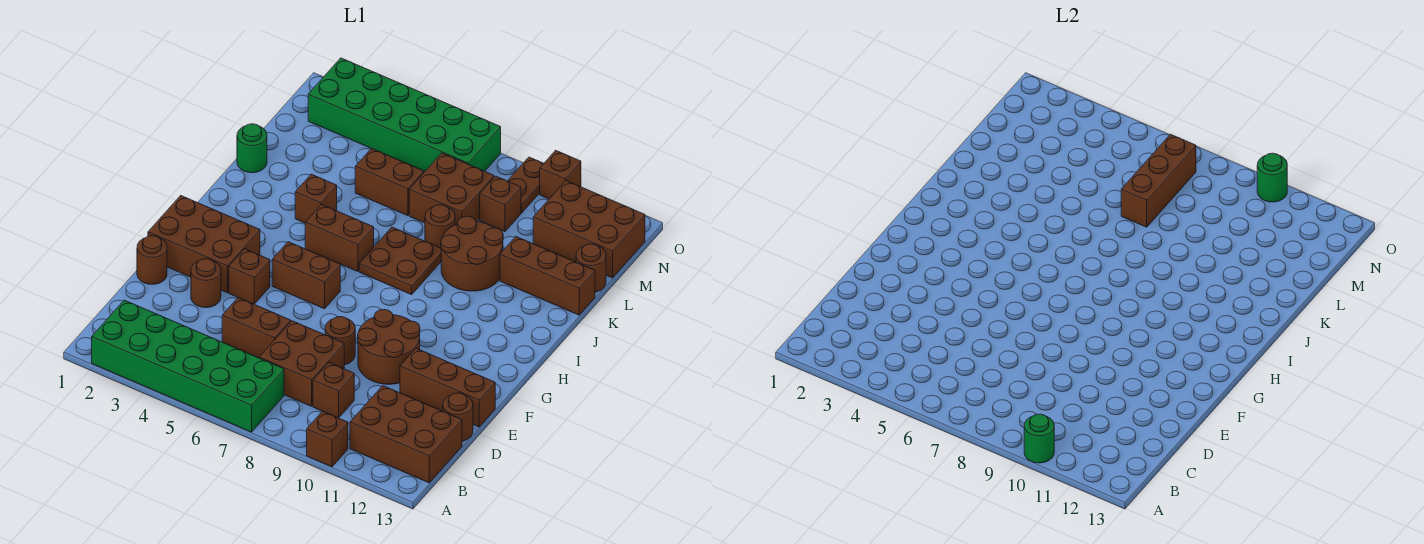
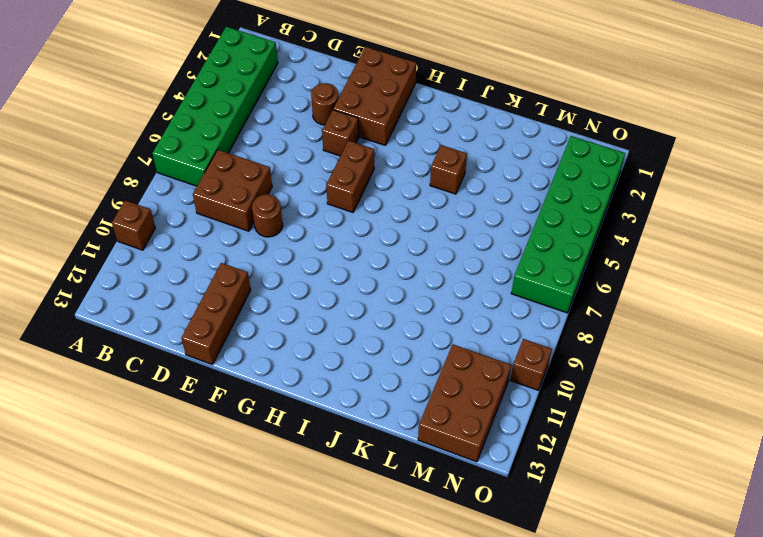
none -> brown brick B11:C13 level 1
none -> brown brick C9 level 1
none -> brown brick D5:D6 level 1
none -> brown round brick D13 level 1

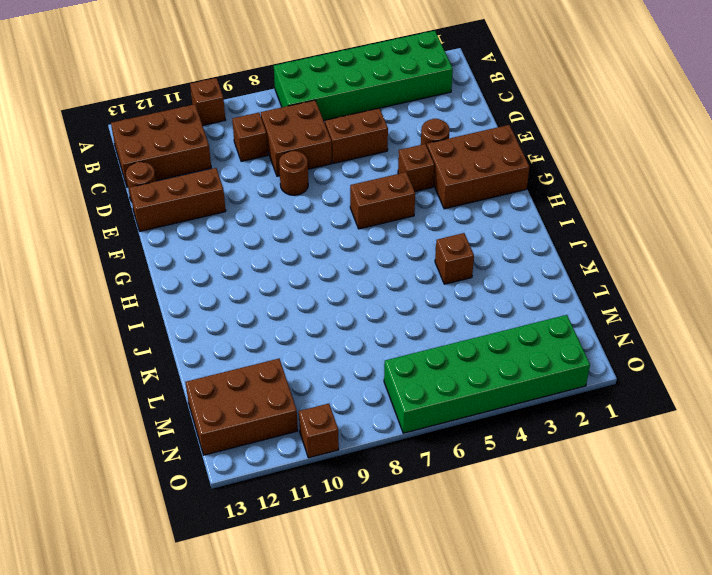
none -> brown round brick E1 level 1
none -> brown round brick E9:F10 level 1
none -> brown brick I5:I6 level 1
none -> brown plate I7:J8 level 1

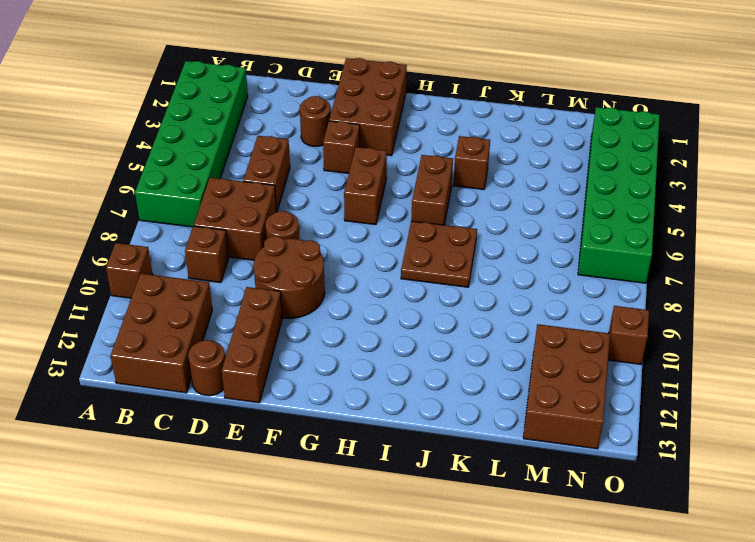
none -> brown round brick E1 level 1
none -> brown round brick J9:K10 level 1
none -> green round brick K1 level 1
none -> brown round brick K8 level 1

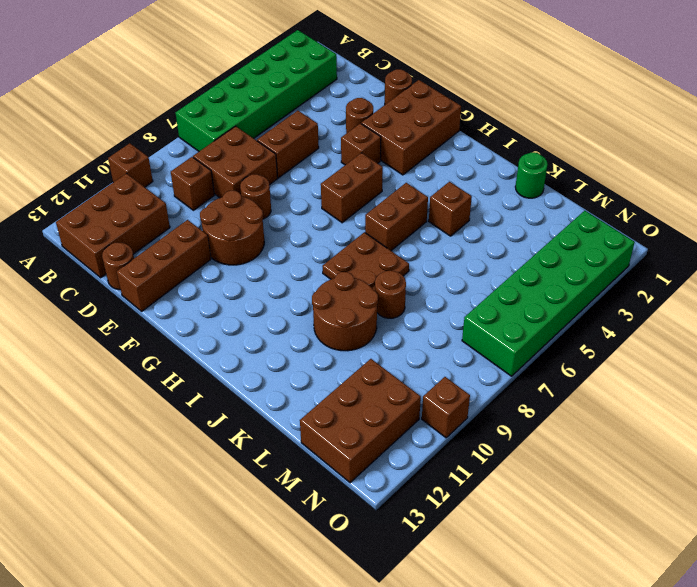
none -> brown brick K11:K13 level 1
none -> brown brick L5:L6 level 1
none -> brown brick L7:M8 level 1
none -> brown round brick L13 level 1

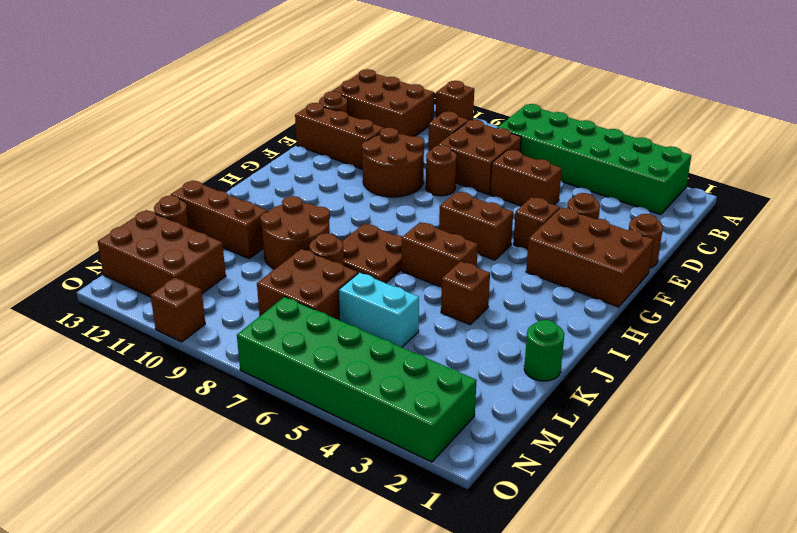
cyan brick L5:L6 level 1 -> brown brick L5:L6 level 1
none -> brown brick M9 level 1
none -> brown plate N9:O9 level 1
none -> green round brick A10 level 2
none -> brown brick L7:N7 level 2

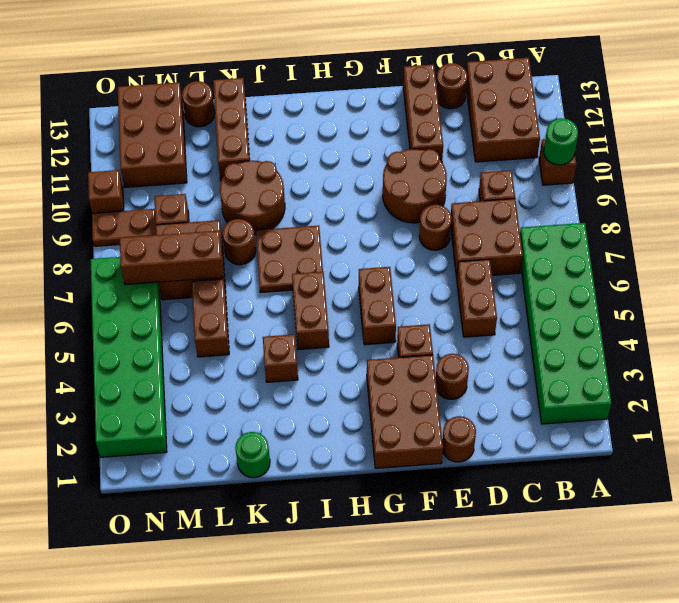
none -> green round brick O10 level 2

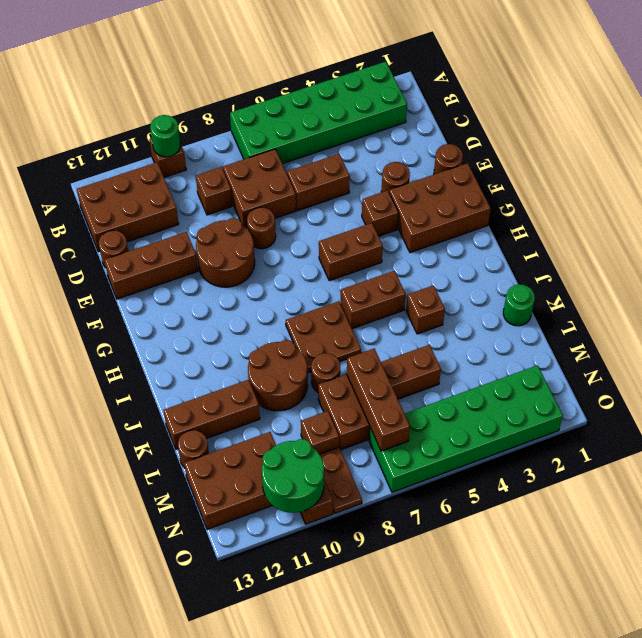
green round brick N10:O11 level 2 -> green round brick O10 level 2

